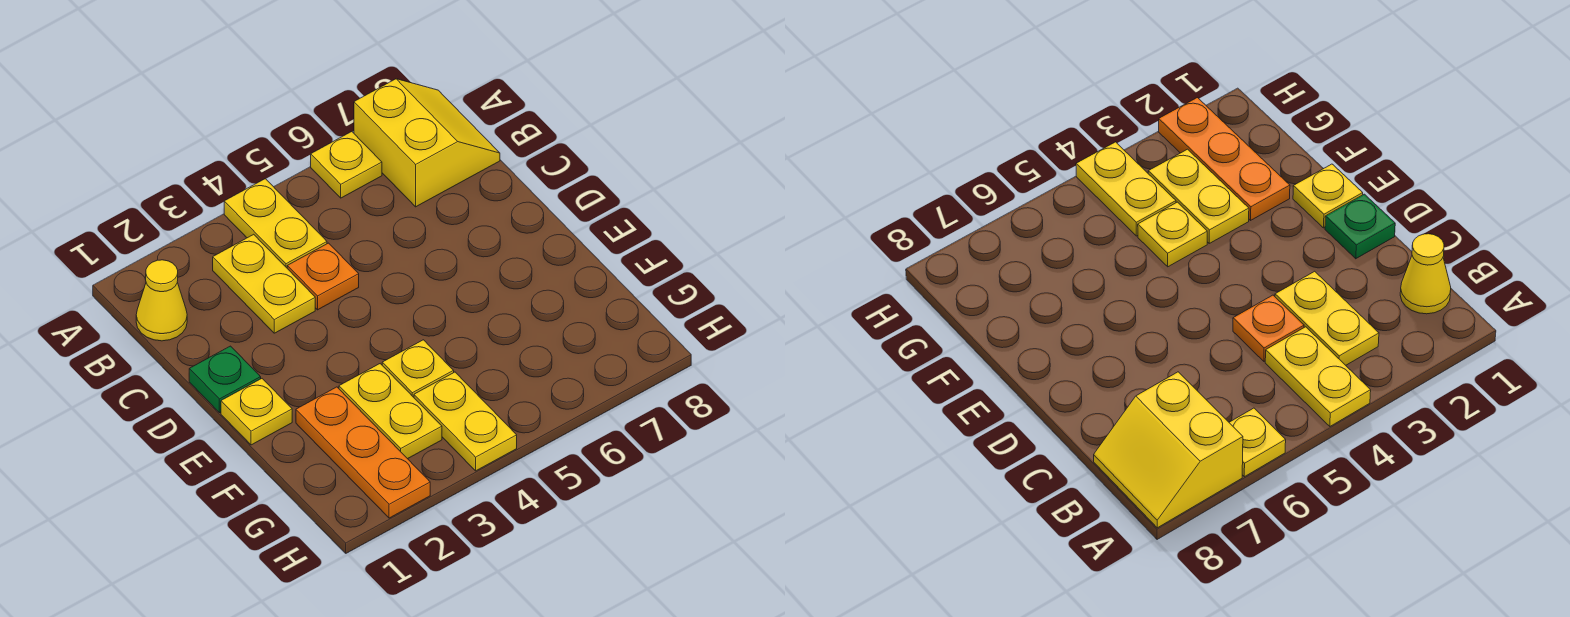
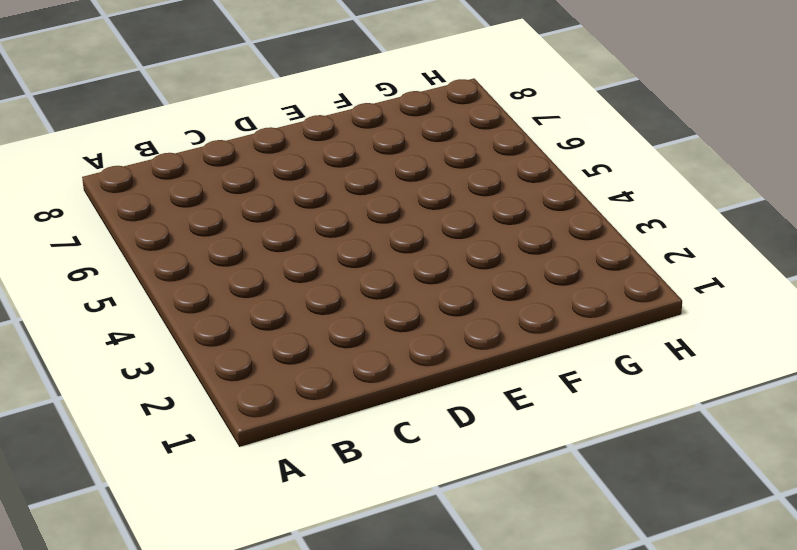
none -> yellow plate A4:B4 level 1
none -> yellow plate A6 level 1
none -> yellow slope A7:B8 level 1 top 7

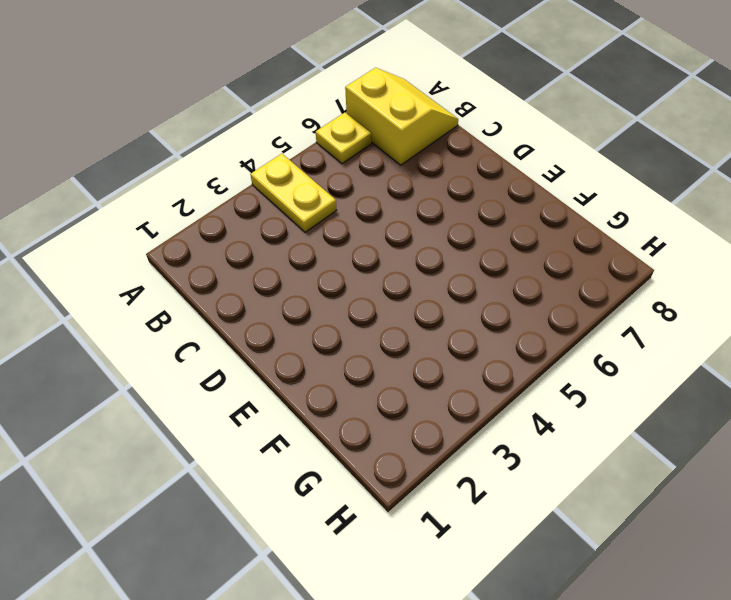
none -> yellow cone B1 level 1
none -> yellow plate B3:C3 level 1
none -> orange plate C4 level 1

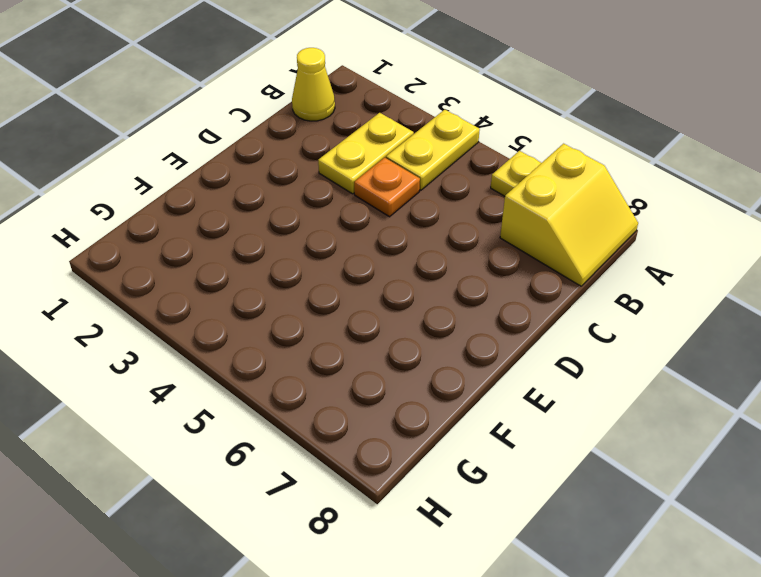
none -> green plate D1 level 1
none -> yellow plate E1 level 1
none -> orange plate F2:H2 level 1

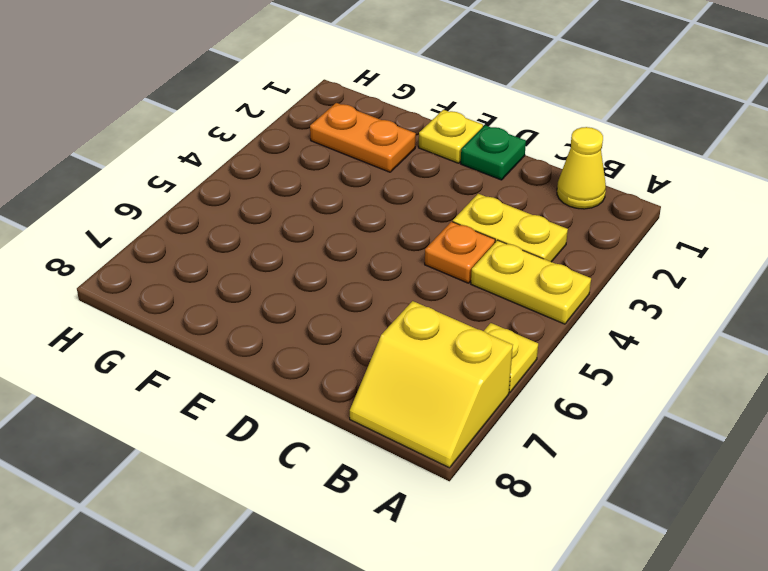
orange plate F2:G2 level 1 -> orange plate F2:H2 level 1
none -> yellow plate F3:G3 level 1
none -> yellow plate F4 level 1
none -> yellow plate G4:H4 level 1

